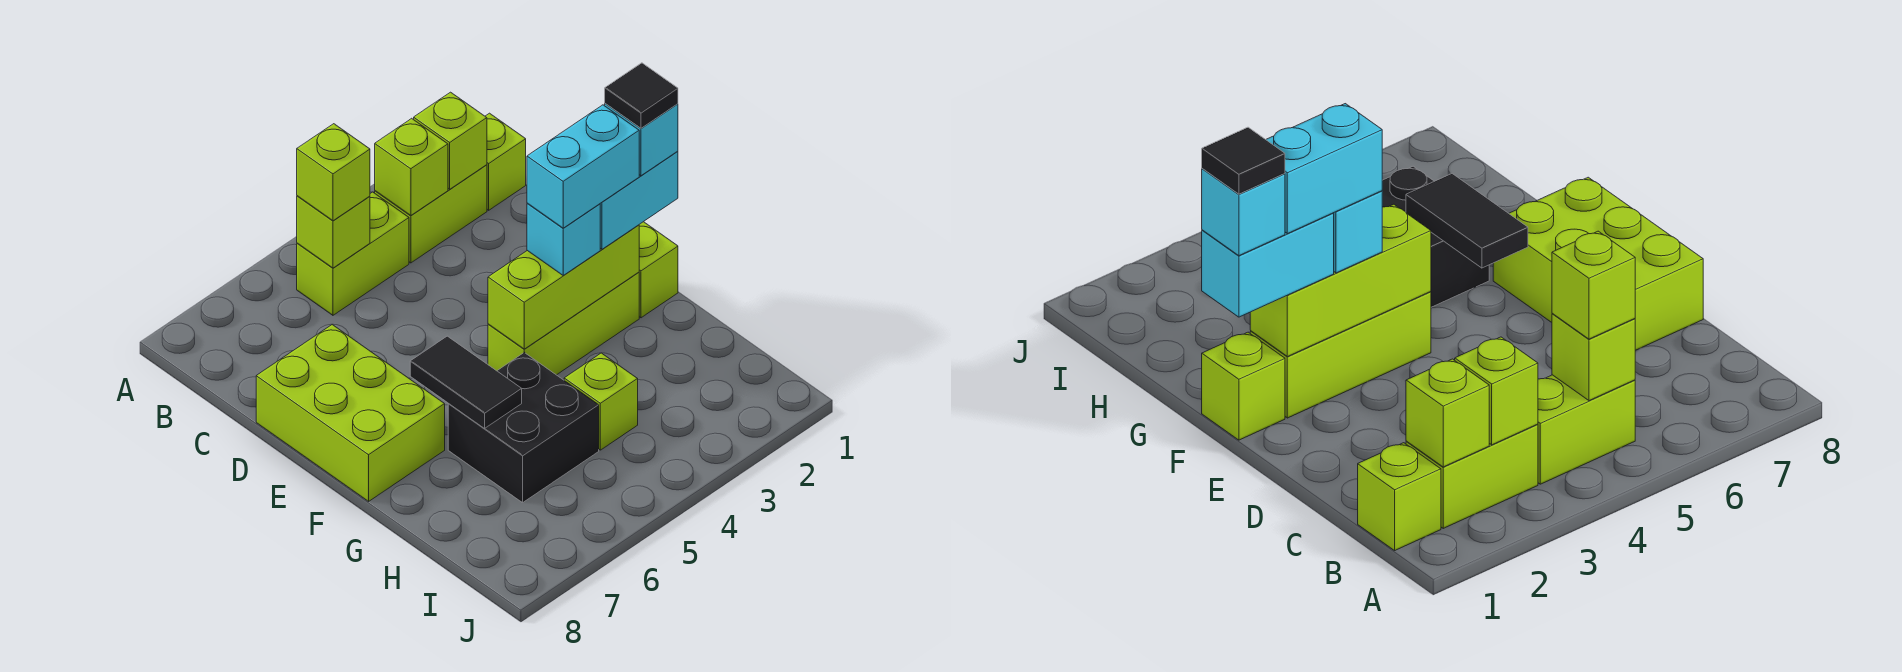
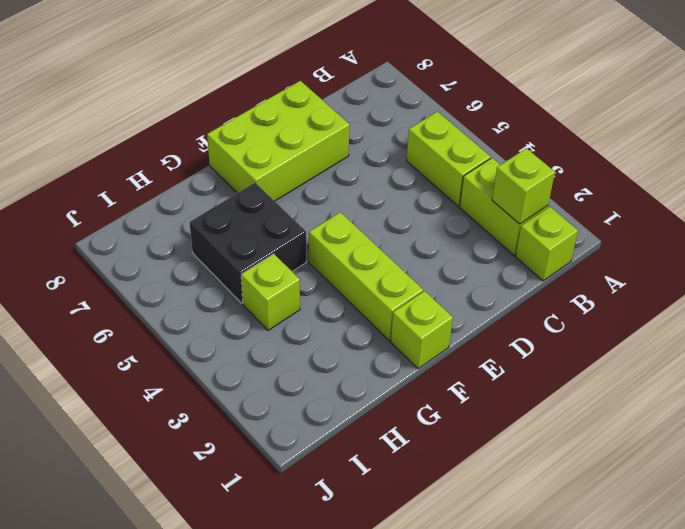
none -> lime brick B3 level 2
none -> lime brick B5 level 2
none -> lime brick F2:F4 level 2

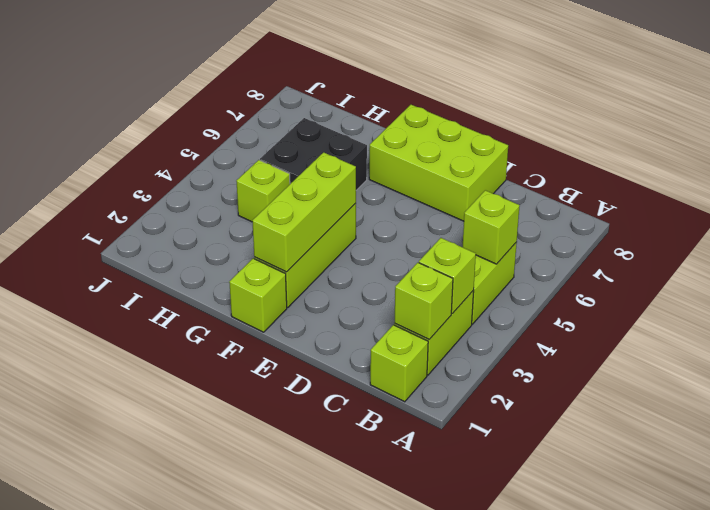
none -> black tile F6:G6 level 2
none -> lime brick B5 level 3
none -> cyan brick F1:F2 level 3

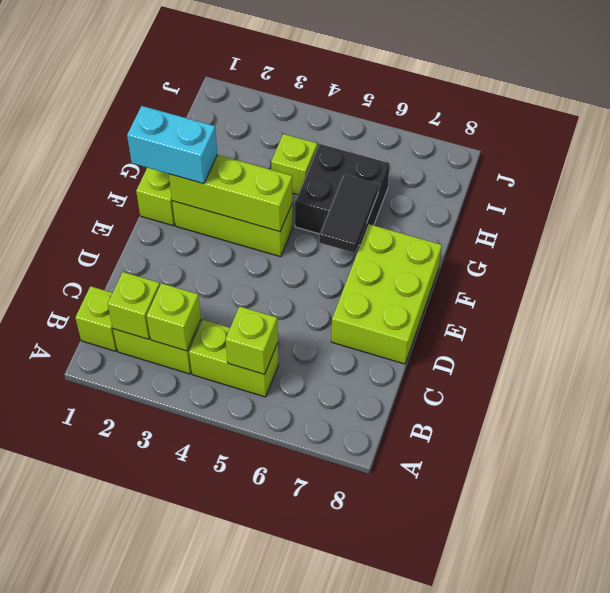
none -> lime brick B5 level 3
none -> cyan brick F3 level 3
none -> cyan brick F1 level 4

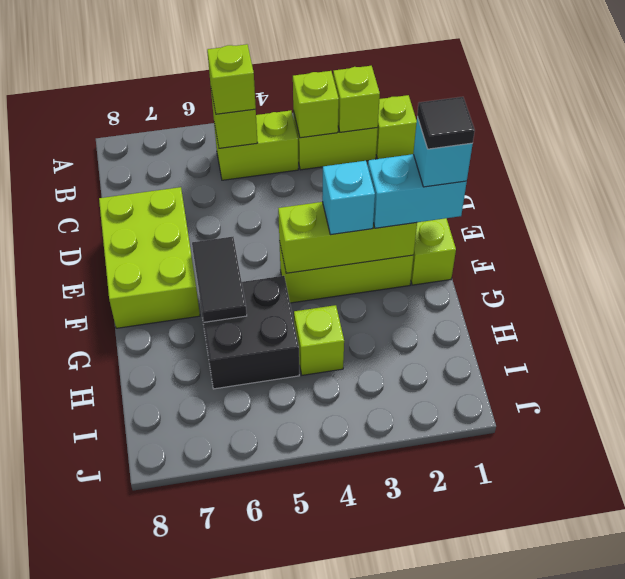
none -> cyan brick F2:F3 level 4

